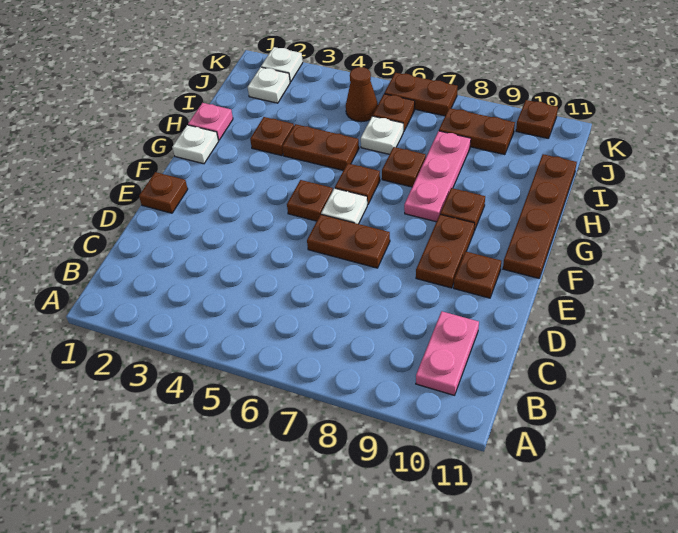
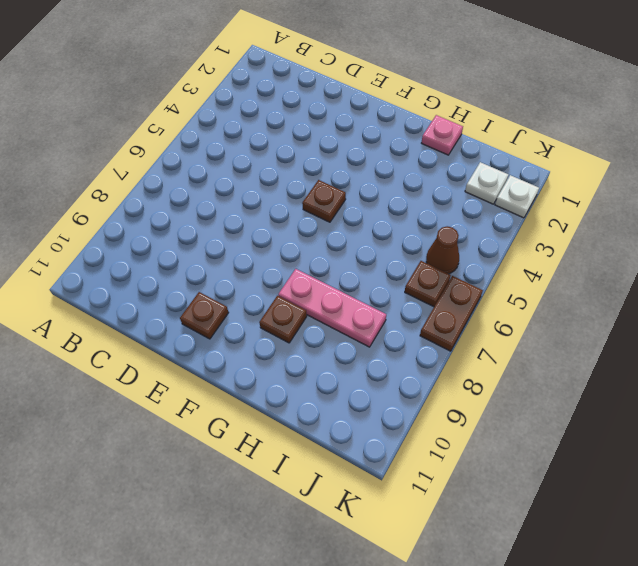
none -> pink plate B10:C10 level 1
none -> brown plate E1 level 1
none -> brown plate E6:E7 level 1

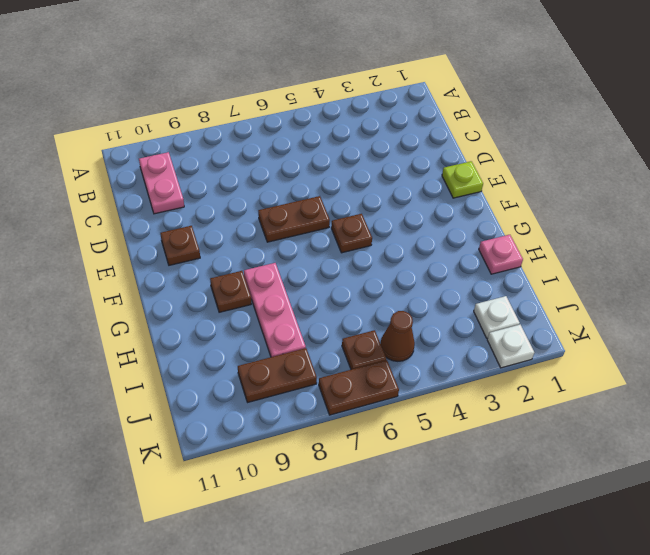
lime plate E1 level 1 -> brown plate E1 level 1
none -> brown plate E9:F9 level 1
none -> white plate F6 level 1
none -> brown plate F11:I11 level 1

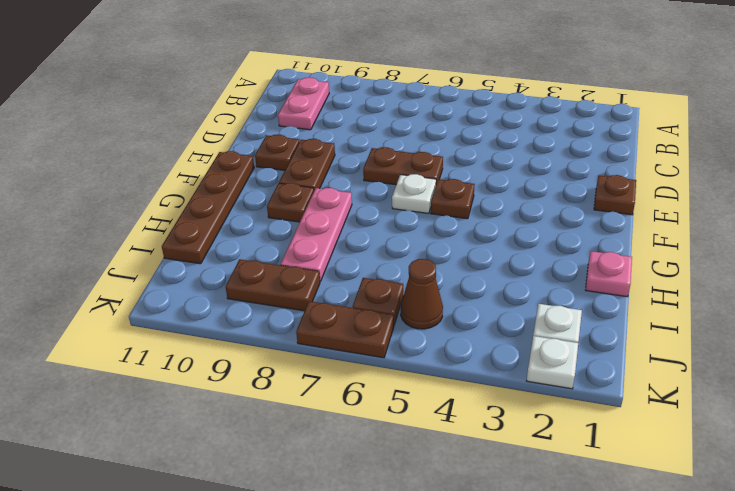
none -> white plate G1 level 1
none -> brown plate G6 level 1
none -> brown plate H3 level 1

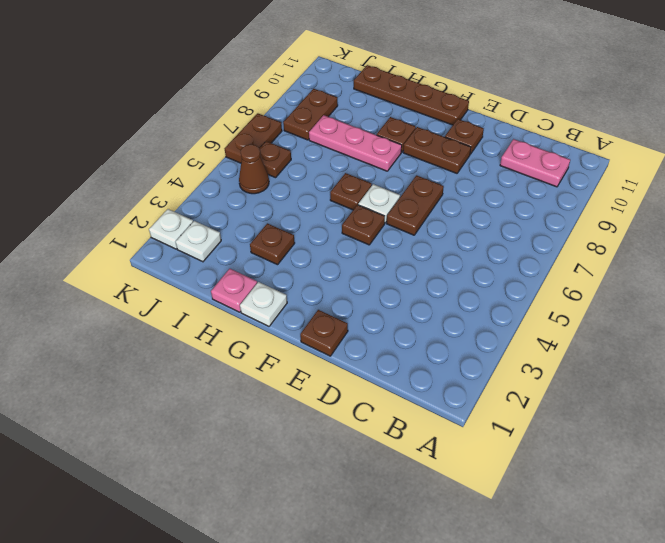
none -> brown plate H4:H5 level 1
none -> brown plate H7 level 1
none -> white plate I6 level 1

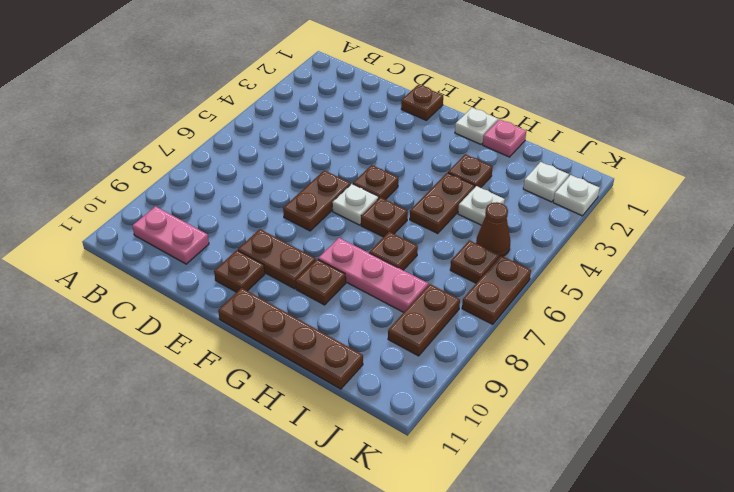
white plate I4 level 1 -> white plate I6 level 1
none -> brown plate K10 level 1

